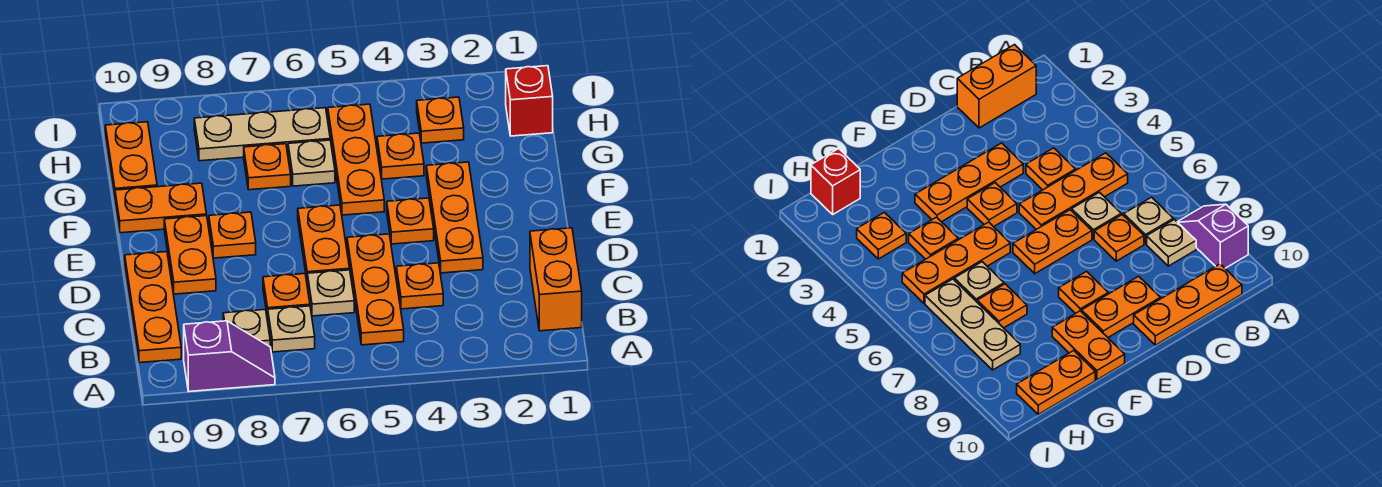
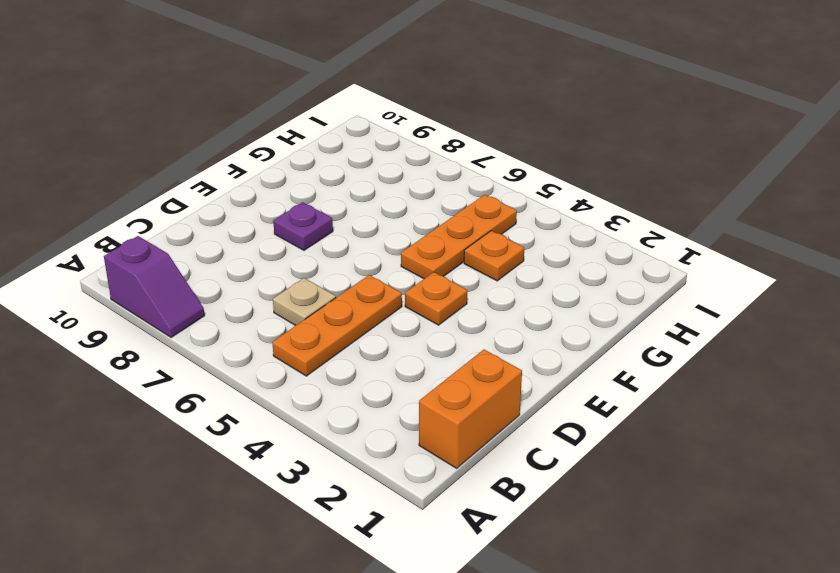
purple plate E8 level 1 -> orange plate E8 level 1
none -> tan plate B7 level 1
none -> tan plate B8 level 1
none -> orange plate B10:D10 level 1

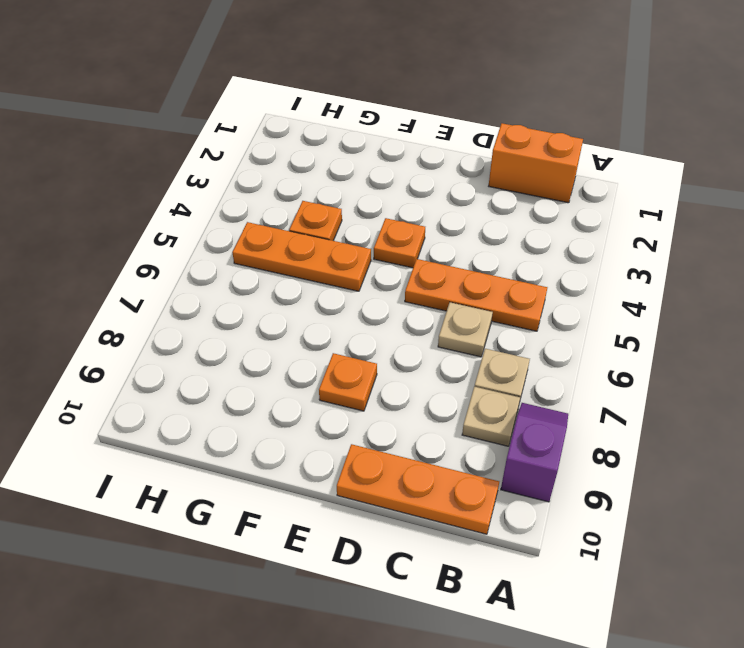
none -> orange plate C4 level 1
none -> orange plate C7 level 1
none -> orange plate D3:F3 level 1

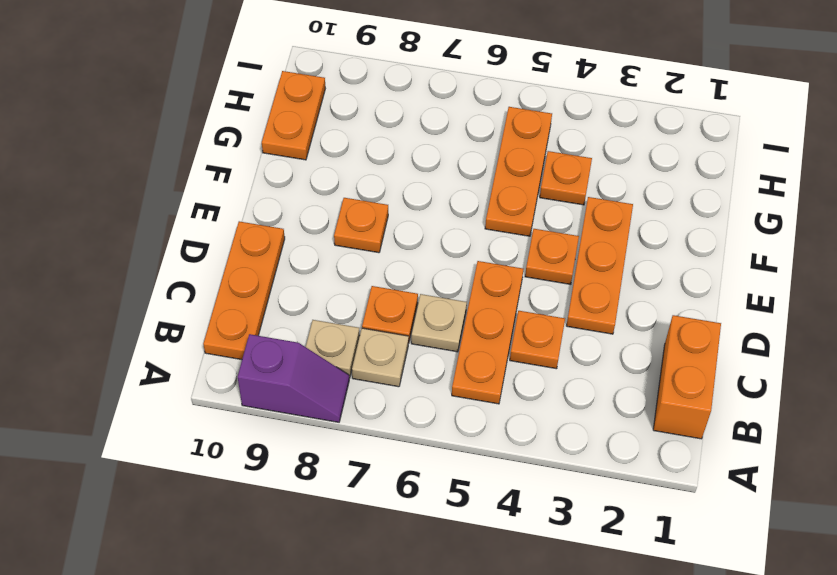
none -> orange plate D6:E6 level 1
none -> orange plate D9:E9 level 1
none -> orange plate F9:F10 level 1

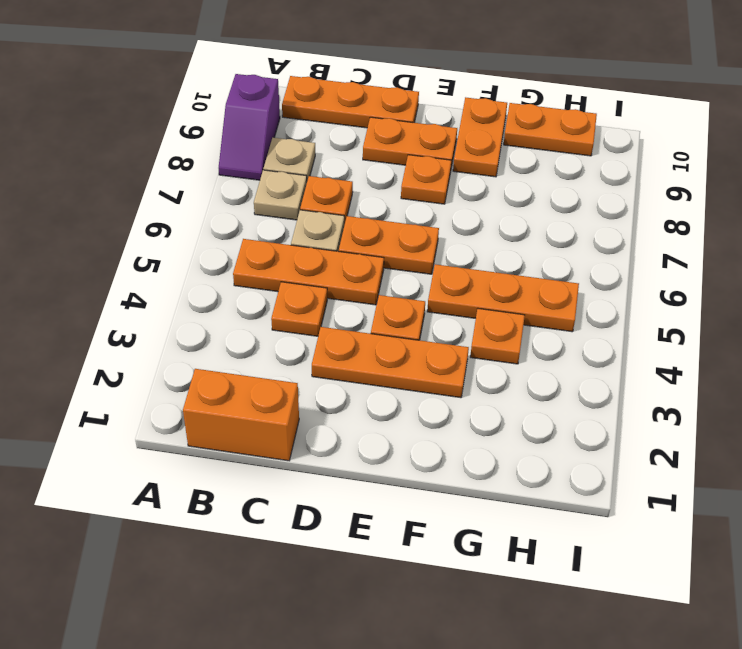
none -> tan plate G6 level 1
none -> orange plate G7 level 1
none -> red brick H1 level 1

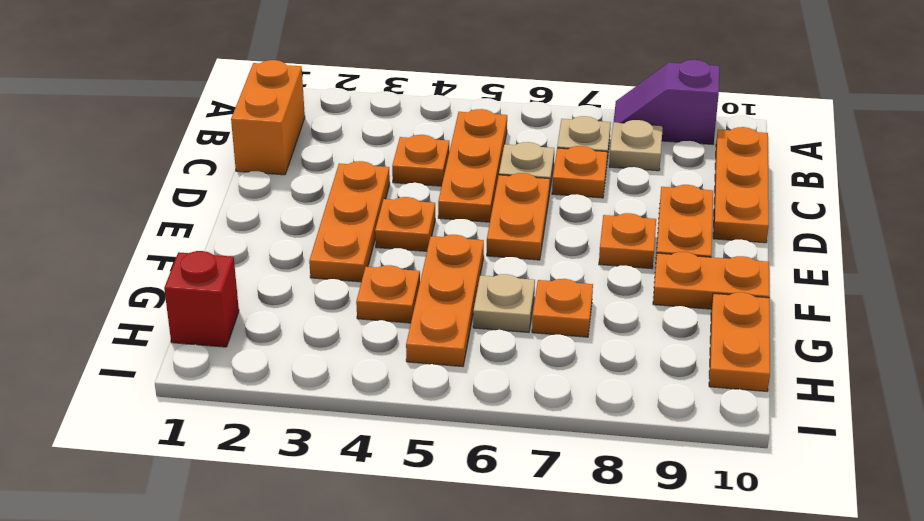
none -> orange plate H3 level 1
none -> tan plate H6:H8 level 1

